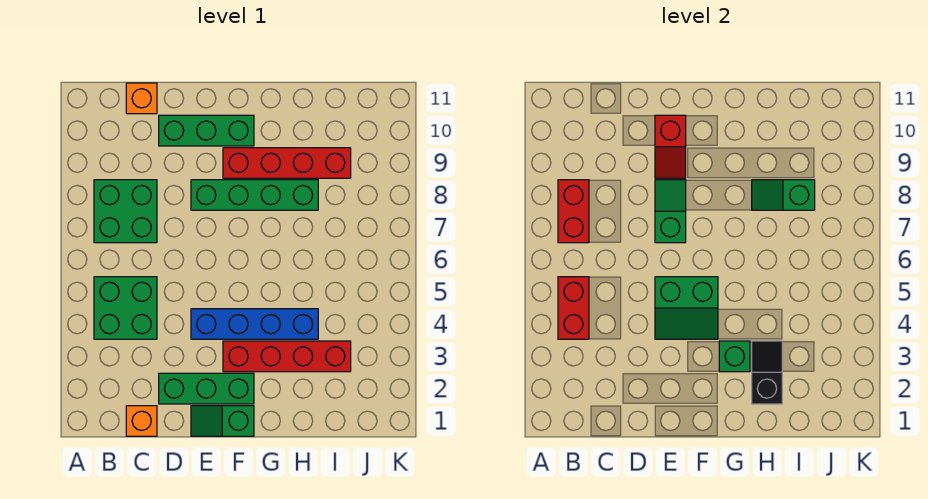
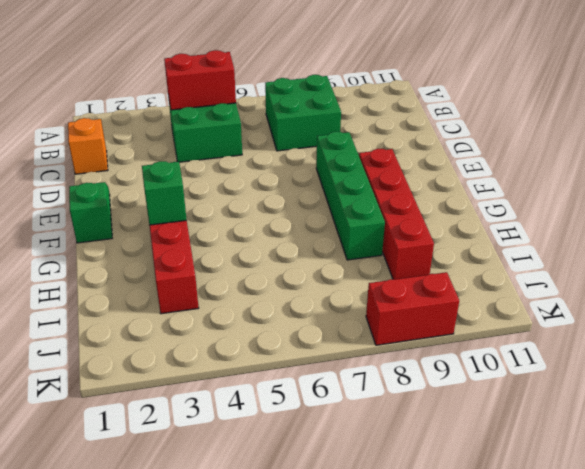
red brick K8:K9 level 1 -> red brick B7:B8 level 2
none -> orange brick C11 level 1
none -> green brick D2:F2 level 1
none -> green brick D10:F10 level 1

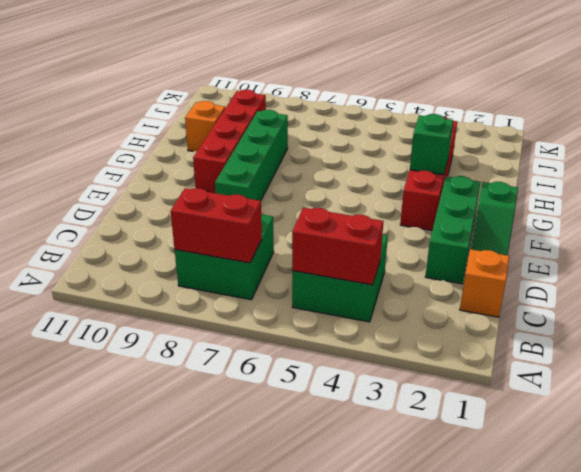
orange brick H10 level 1 -> orange brick C11 level 1
none -> green brick D10:F10 level 1
none -> blue brick E4:H4 level 1
none -> green slope E4:F5 level 2 top 5

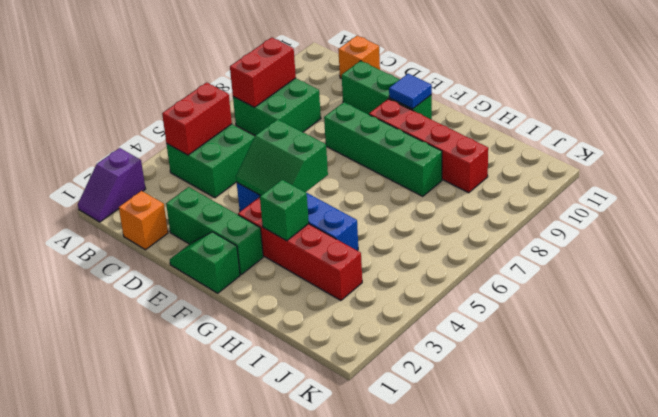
purple slope A1:A2 level 1 top 2 -> none
blue tile F10 level 2 -> none
none -> green slope E7:E8 level 2 top 7
none -> red slope E9:E10 level 2 top 10
none -> black slope H2:H3 level 2 top 2

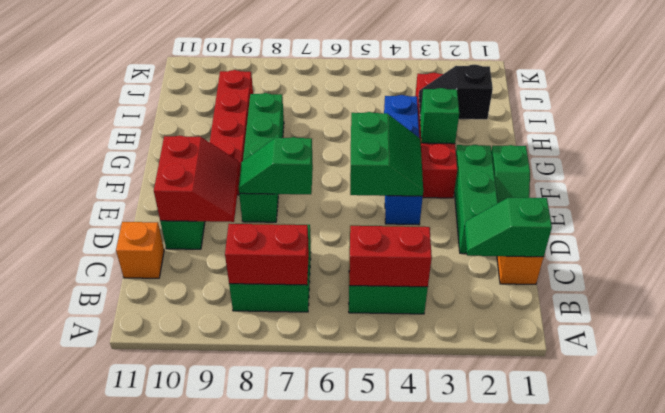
green slope C1:C2 level 2 top 1 -> green slope H8:I8 level 2 top I
red slope D9:E10 level 2 top 10 -> red slope E9:E10 level 2 top 10

